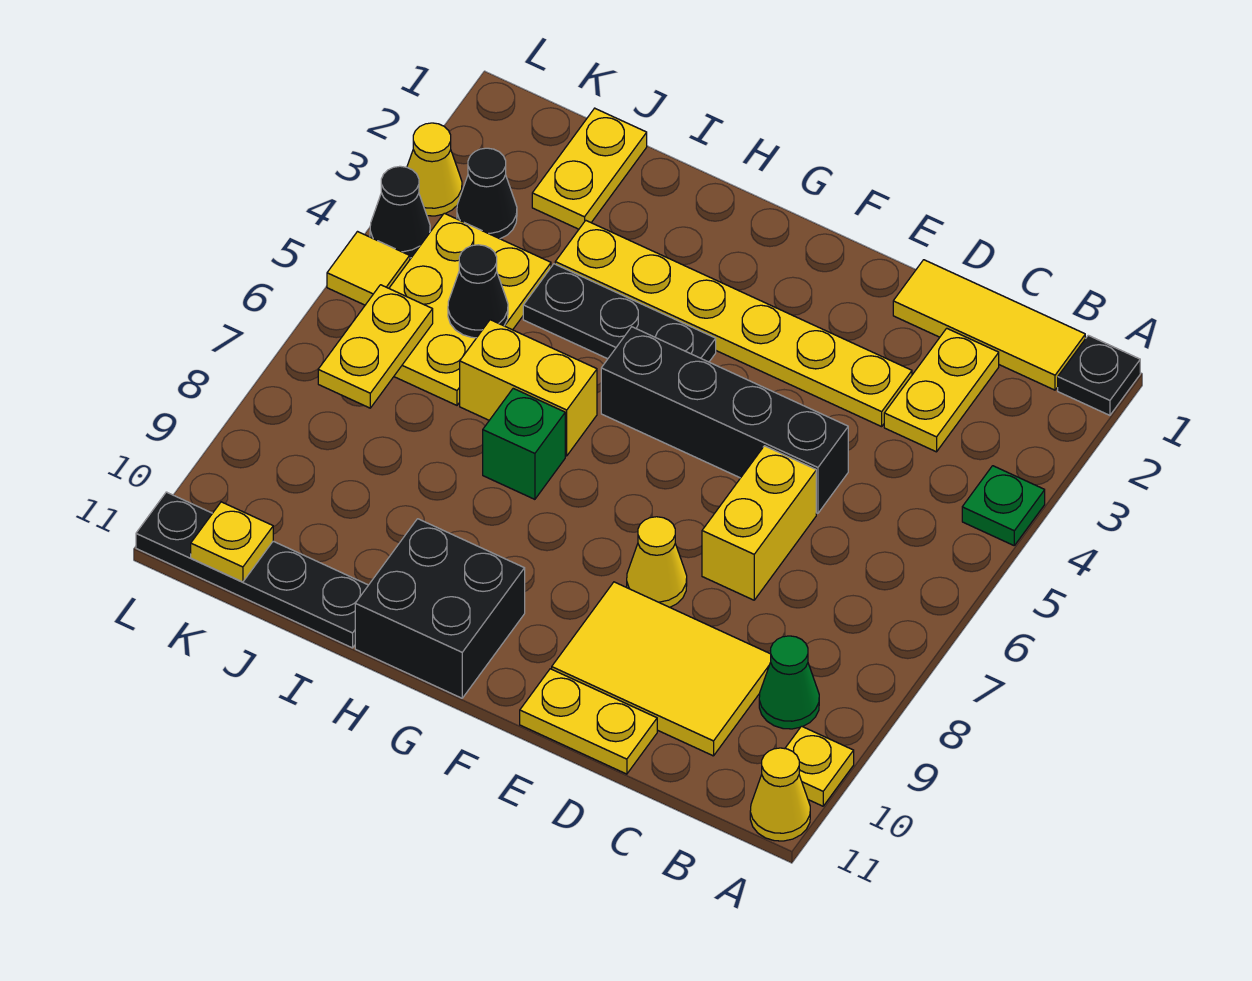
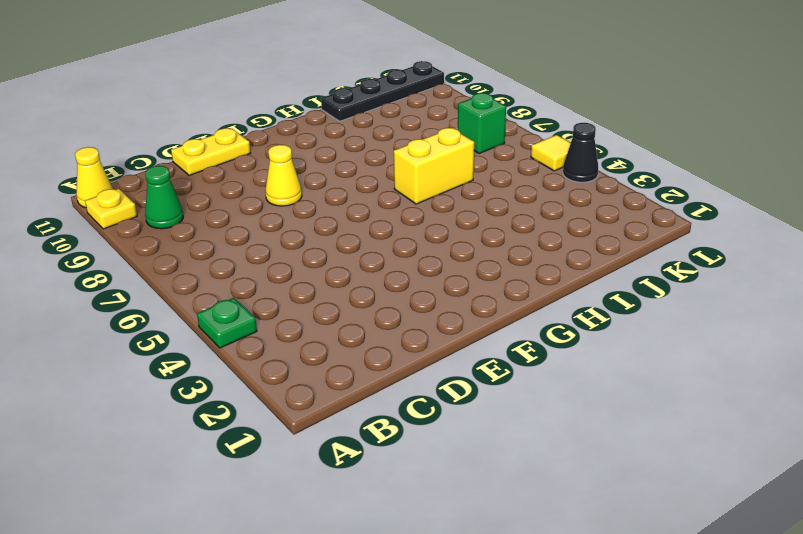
green brick K7 level 1 -> green brick H7 level 1
none -> black plate A1 level 1
none -> yellow tile B1:D1 level 1
none -> yellow plate C2:C3 level 1

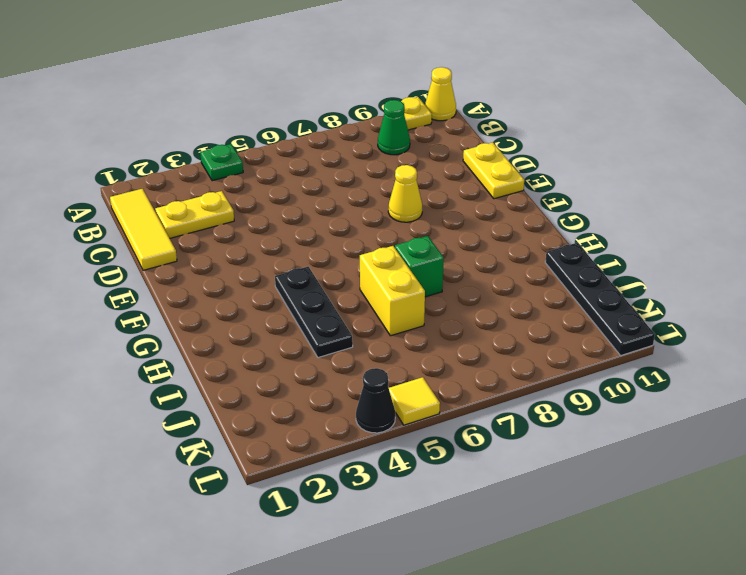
none -> black plate A1 level 1
none -> yellow tile C9:E10 level 1
none -> yellow plate D3:I3 level 1

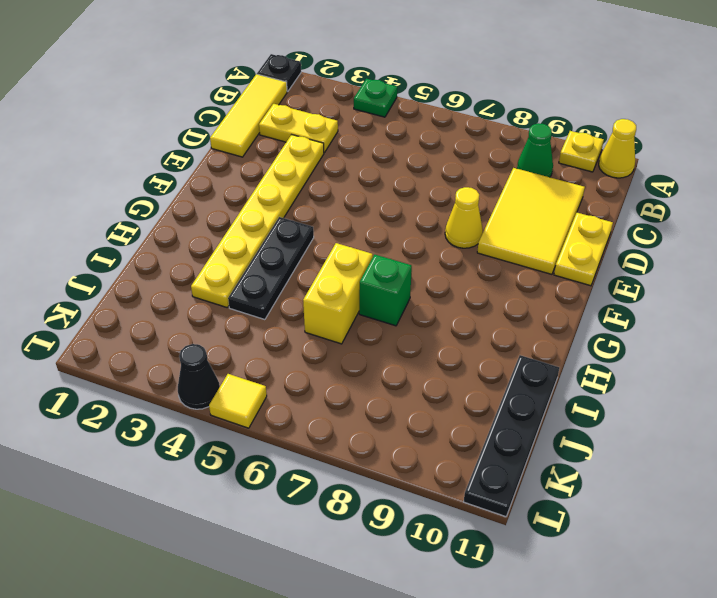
none -> black brick D5:G5 level 1
none -> yellow brick D6:D7 level 1
none -> black brick G10:H11 level 1

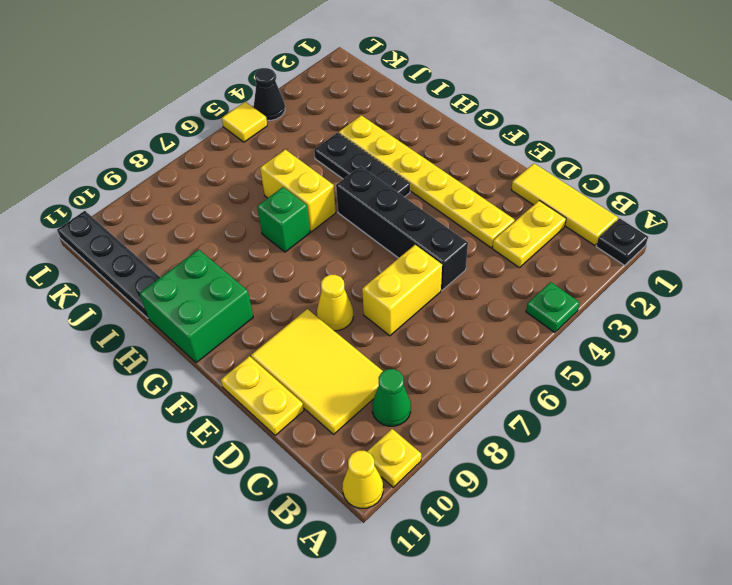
green brick G10:H11 level 1 -> black brick G10:H11 level 1
none -> yellow plate J1:J2 level 1
none -> yellow plate J4:K6 level 1
none -> black cone K3 level 1

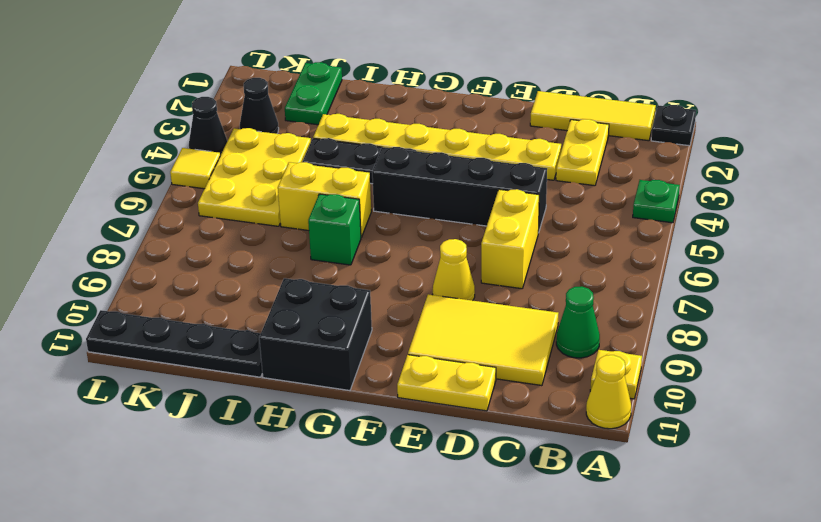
green plate J1:J2 level 1 -> yellow plate J1:J2 level 1
none -> yellow cone L3 level 1
none -> black cone J5 level 2
none -> yellow plate K6:K7 level 2

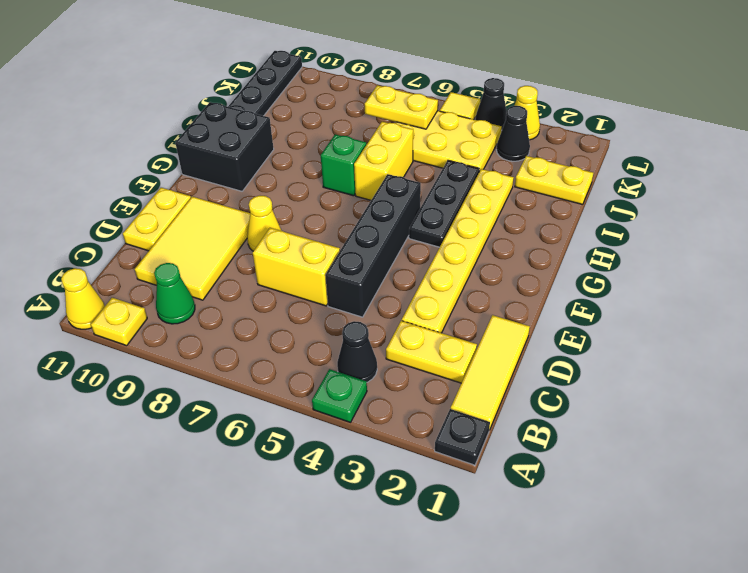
black cone B4 level 1 -> black cone J5 level 2
none -> yellow plate K11 level 2

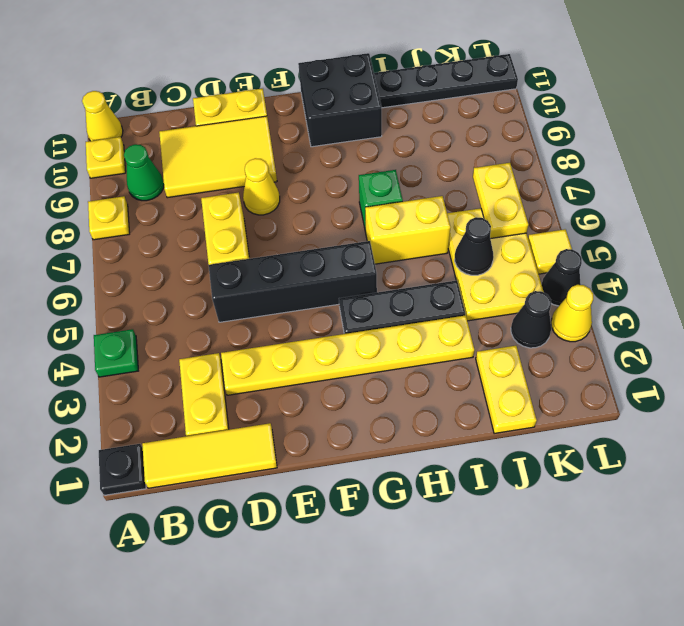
yellow plate A8 level 1 -> yellow plate K11 level 2

